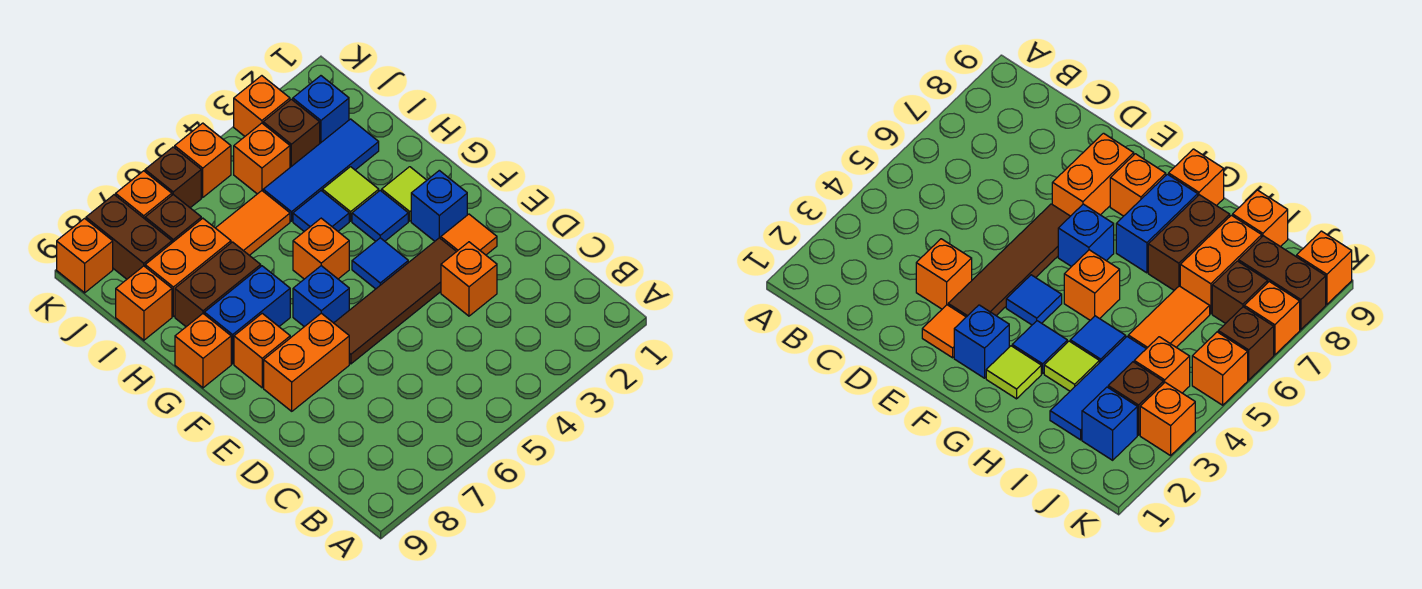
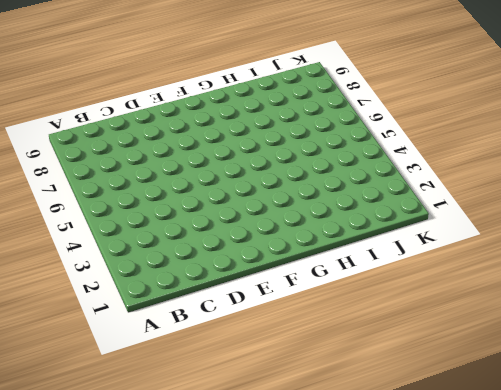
none -> orange brick D3 level 1
none -> orange tile E2 level 1
none -> brown tile E3:E6 level 1
none -> orange brick E7:E8 level 1

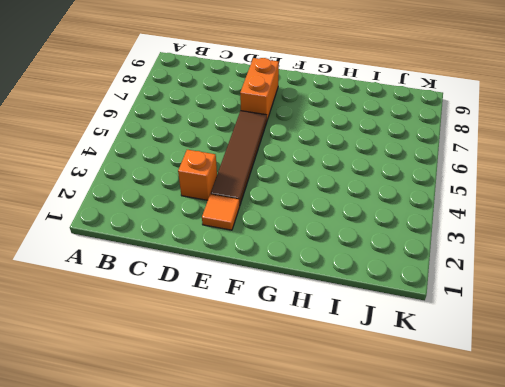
none -> blue brick F2 level 1
none -> blue tile F4 level 1
none -> blue brick F6 level 1
none -> orange brick F8 level 1

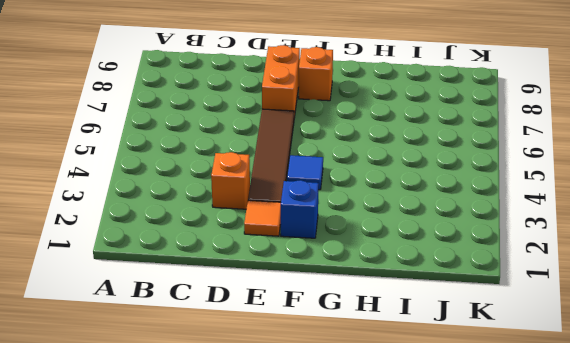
none -> blue brick F6 level 1
none -> lime tile G2 level 1
none -> blue tile G3 level 1
none -> orange brick G5 level 1

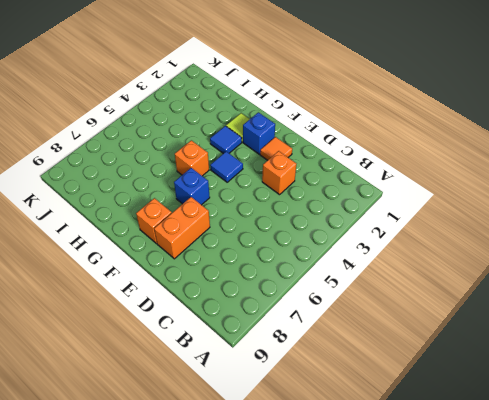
none -> brown tile E3:E6 level 1
none -> blue brick G7:G8 level 1
none -> orange brick G9 level 1
none -> lime tile H3 level 1

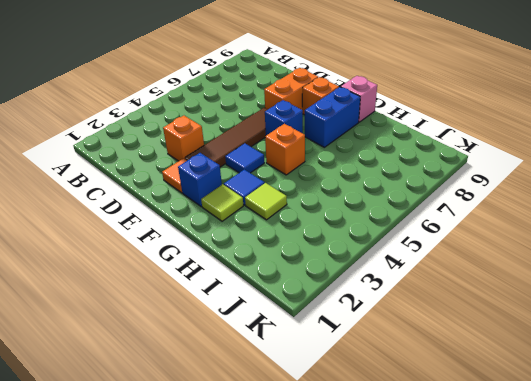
pink brick G9 level 1 -> orange brick G9 level 1
none -> blue tile H4 level 1
none -> brown brick H7:H8 level 1
none -> blue tile I2:I4 level 1
none -> orange tile I5:I6 level 1

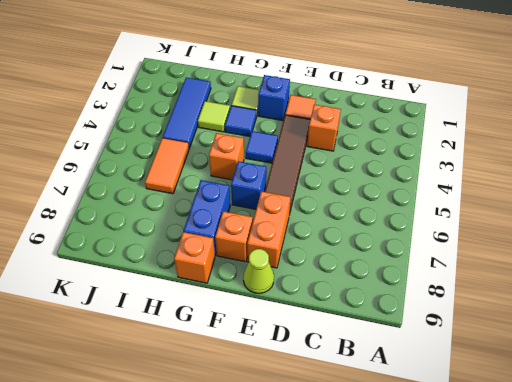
lime cone E9 level 1 -> none
none -> blue tile H4 level 1
none -> brown brick H7:H8 level 1
none -> orange brick I7:I8 level 1
none -> orange brick I9 level 1

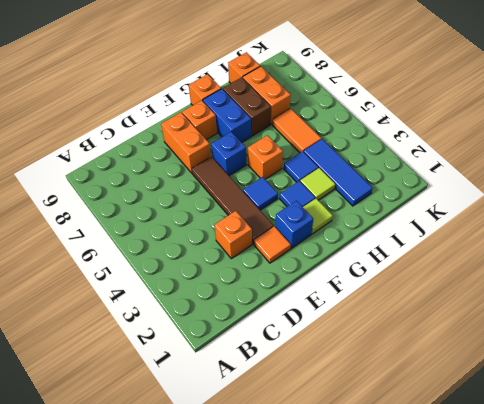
none -> blue brick J2 level 1
none -> brown brick J3 level 1
none -> orange brick J4 level 1
none -> brown brick J7 level 1

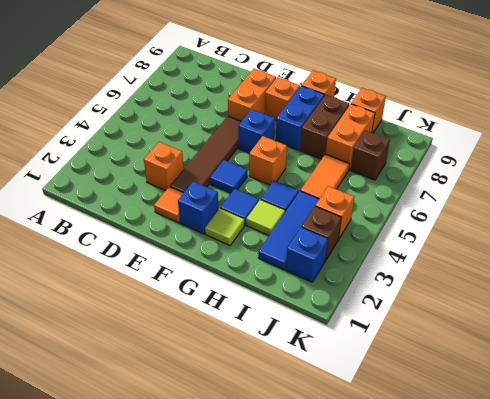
none -> brown brick J8:K8 level 1
none -> orange brick K3 level 1
none -> orange brick K5 level 1
none -> brown brick K6 level 1

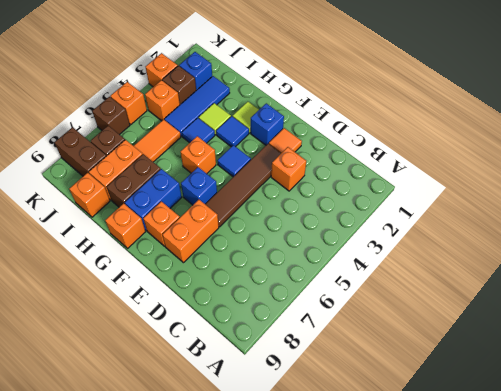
none -> orange brick K7 level 1
none -> orange brick K9 level 1

